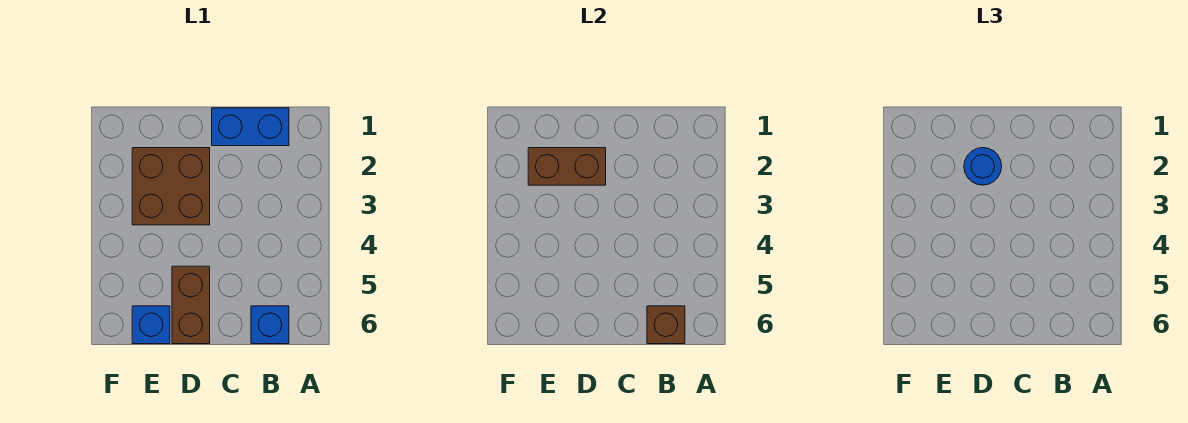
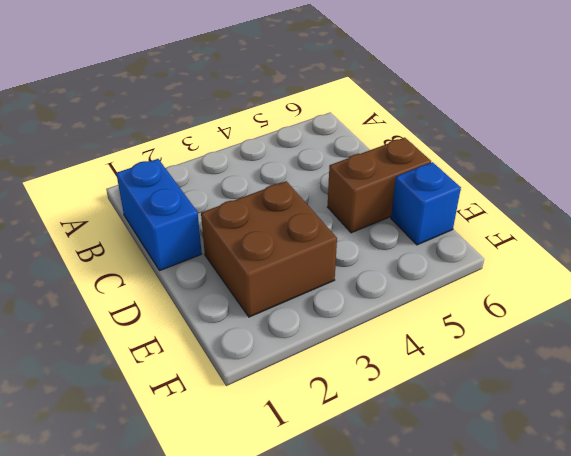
none -> blue brick B6 level 1
none -> brown brick B6 level 2

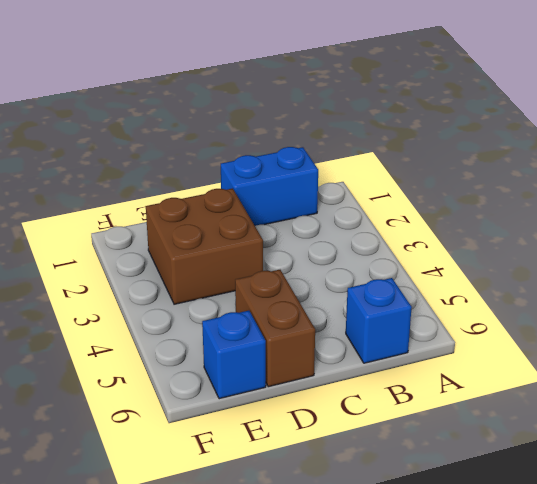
none -> brown brick B6 level 2
none -> brown brick D2:E2 level 2

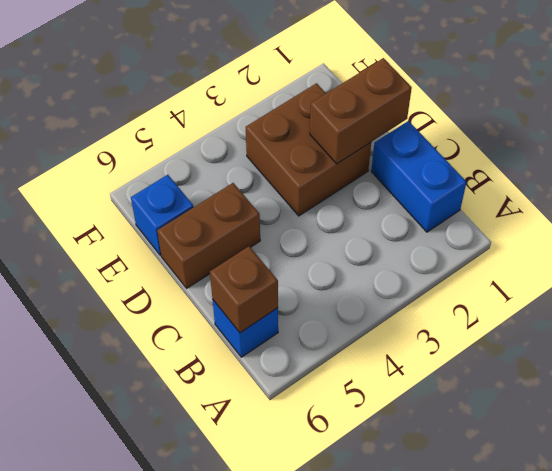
brown brick D1:D2 level 2 -> brown brick D2:E2 level 2
none -> blue round brick D2 level 3

